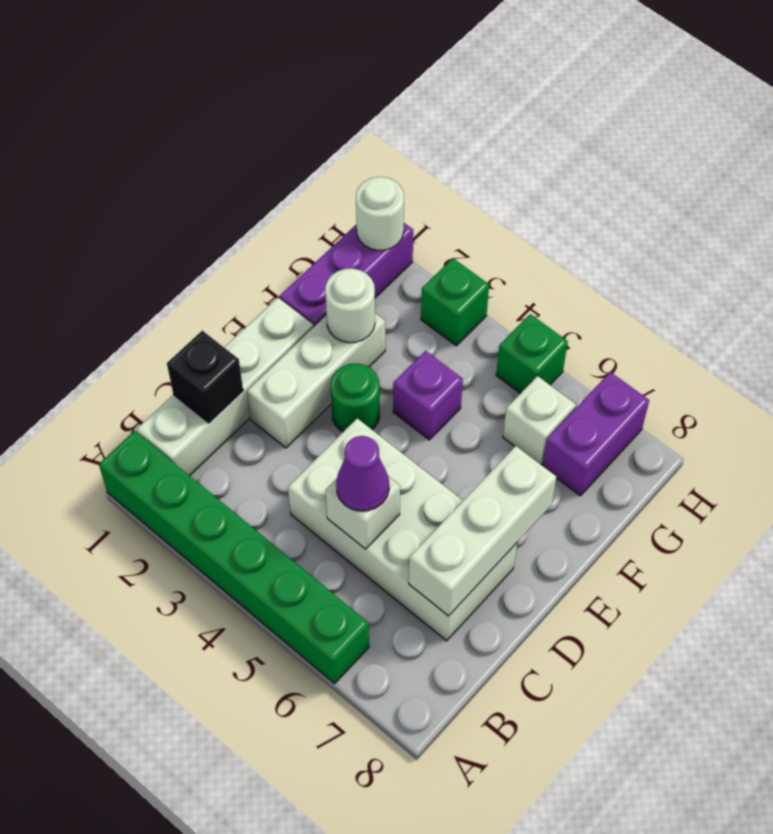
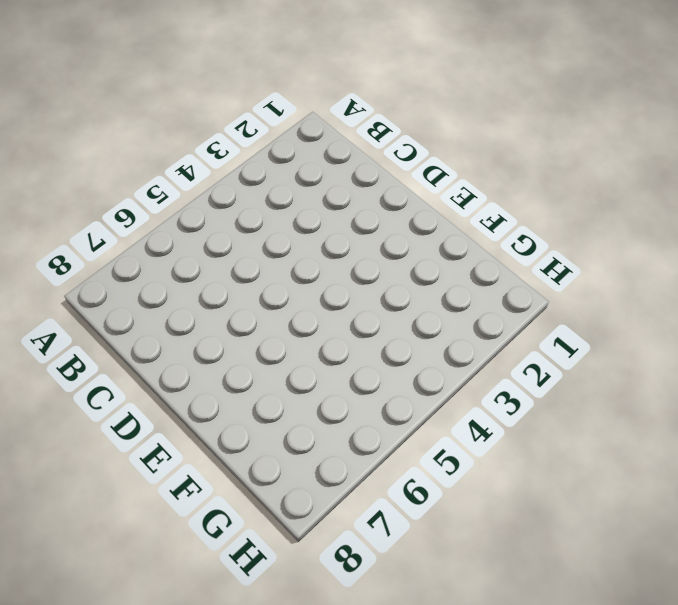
none -> green brick A1:A6 level 1
none -> white brick B1:E1 level 1
none -> white brick C4:D7 level 1

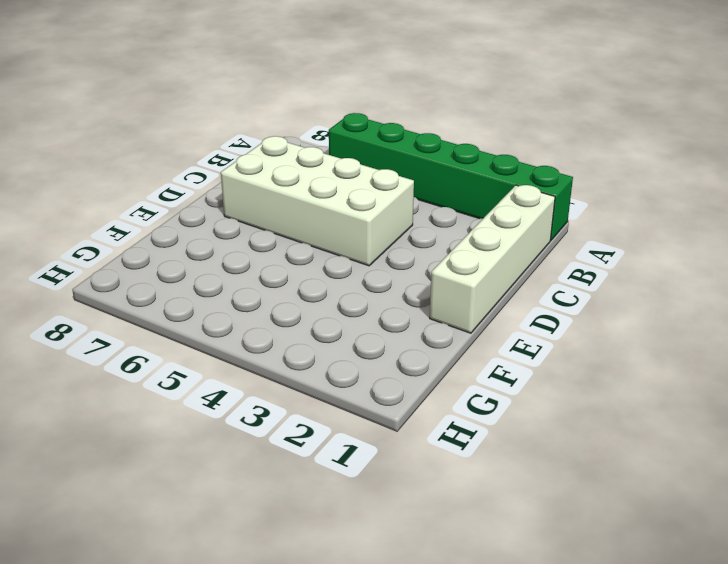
none -> white brick D2:F2 level 1
none -> green round brick E3 level 1
none -> purple brick F1:H1 level 1

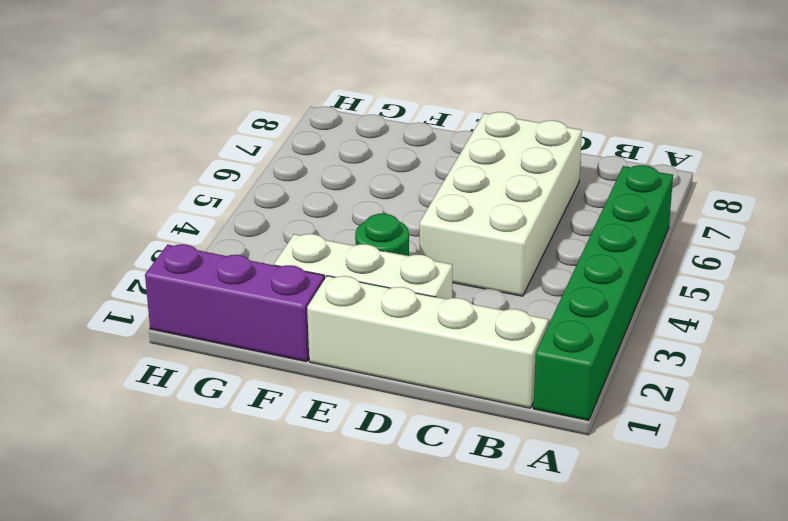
none -> purple brick F4 level 1
none -> white brick G6 level 1
none -> purple brick G7:H7 level 1

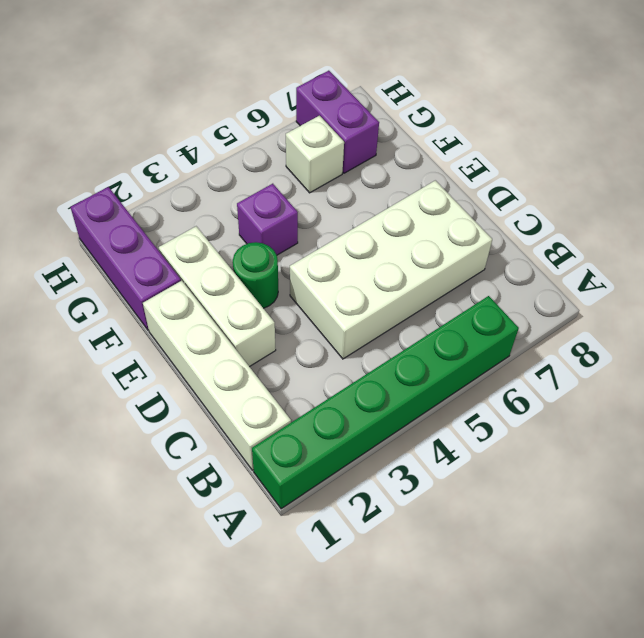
none -> green brick H3 level 1
none -> green brick H5 level 1
none -> black brick C1 level 2

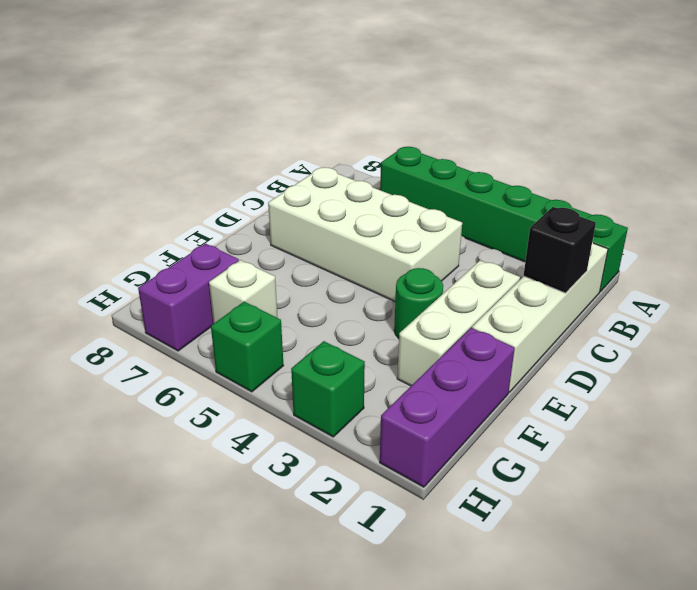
none -> purple brick F4 level 1
none -> white brick C5 level 2
none -> white brick C7:E7 level 2

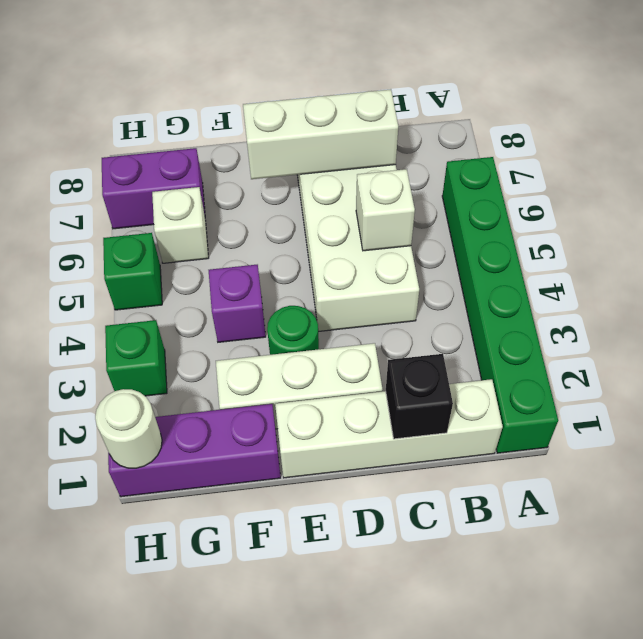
none -> white round brick F2 level 2
none -> purple cone C5 level 3

